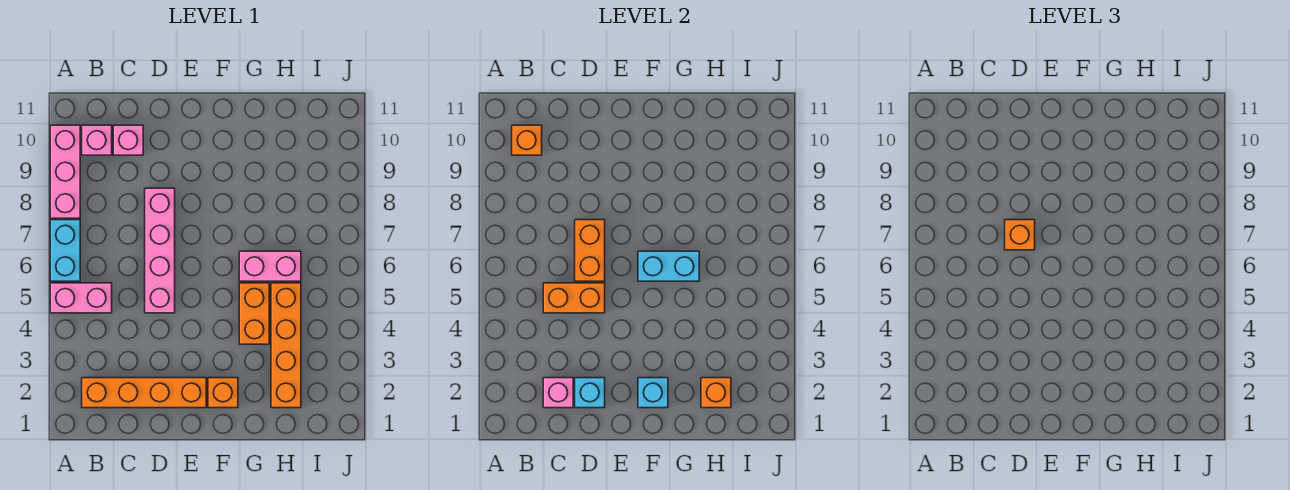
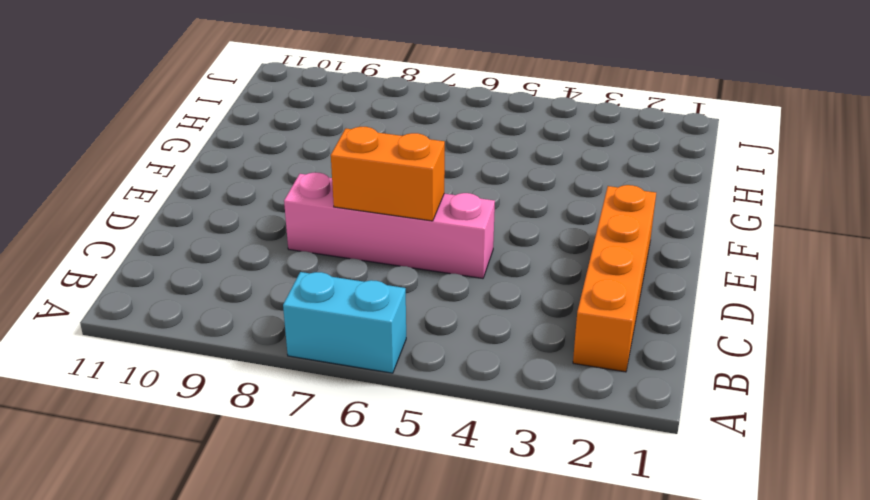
none -> pink brick A5:B5 level 1
none -> pink brick A8:A10 level 1
none -> pink brick B10 level 1

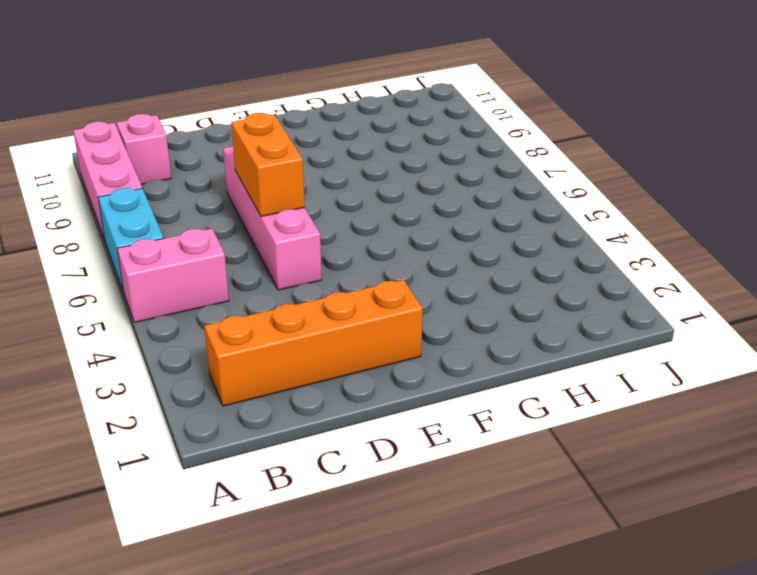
none -> pink brick C10 level 1
none -> orange brick F2 level 1
none -> orange brick G4:G5 level 1

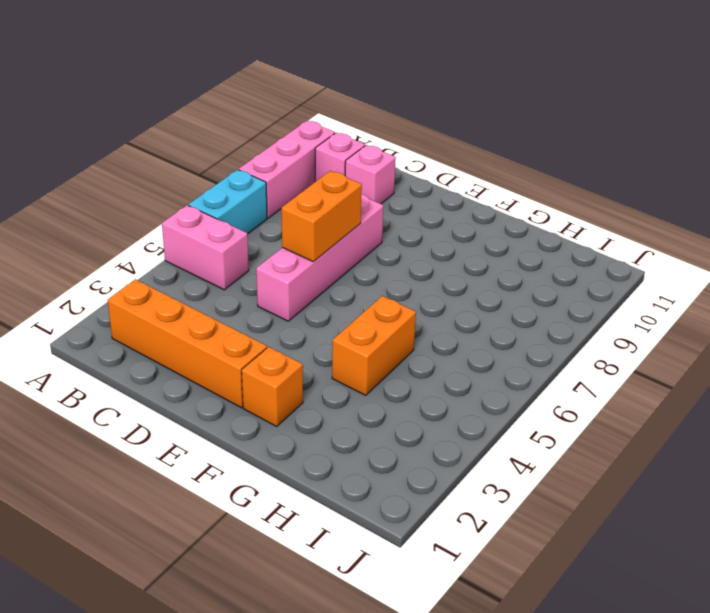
none -> pink brick G6:H6 level 1
none -> orange brick H2:H5 level 1
none -> orange brick B10 level 2

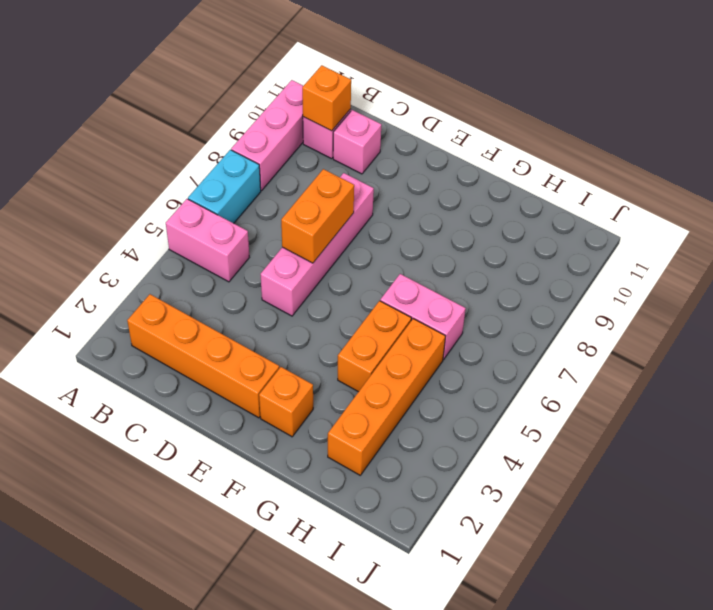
none -> pink brick C2 level 2
none -> orange brick C5:D5 level 2
none -> cyan brick D2 level 2

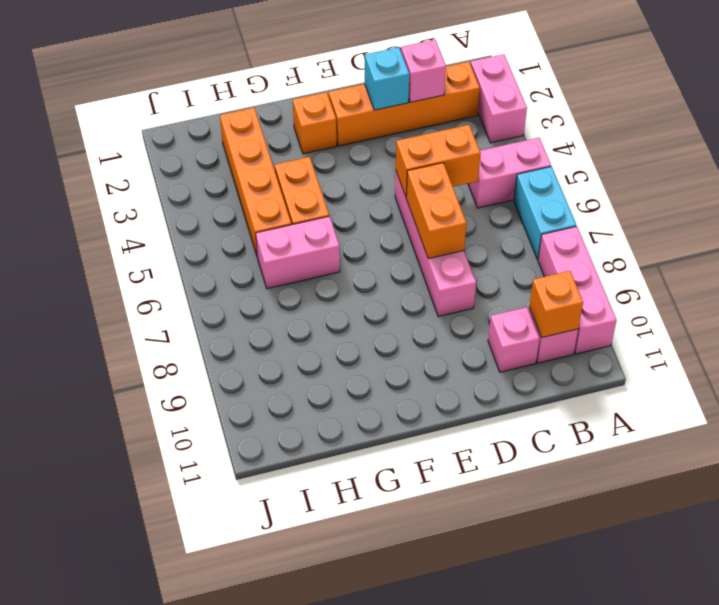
pink brick A2:A3 level 1 -> none
none -> cyan brick F2 level 2
none -> cyan brick F6:G6 level 2
none -> orange brick H2 level 2

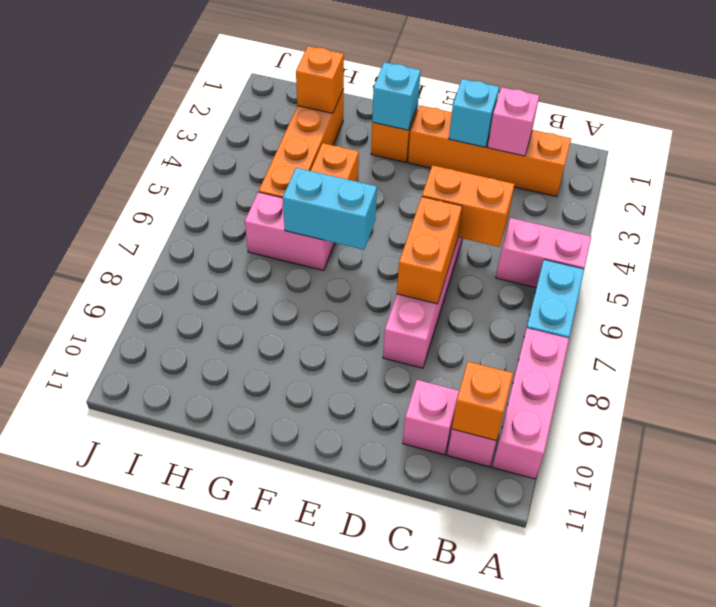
none -> orange brick D7 level 3

